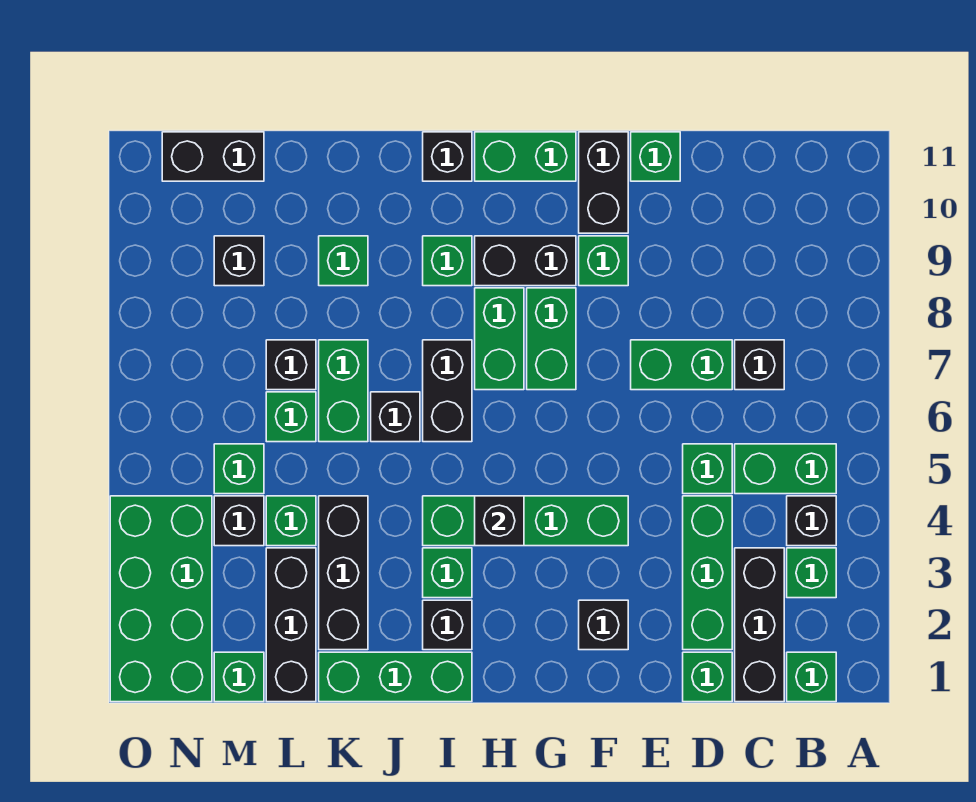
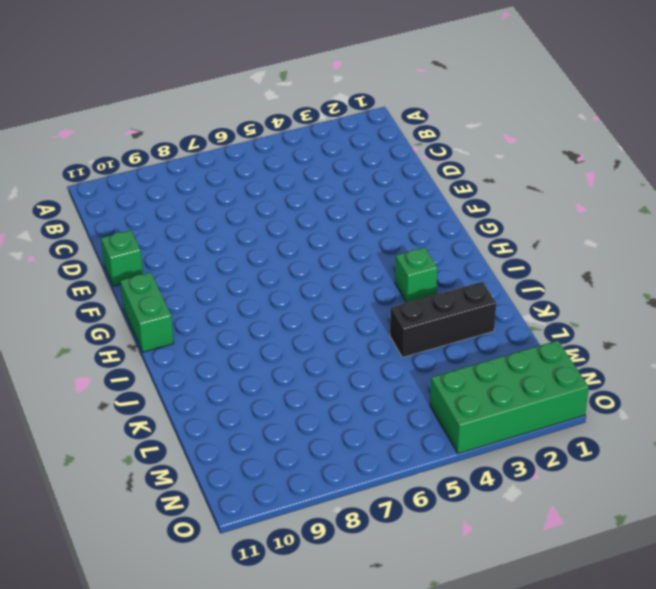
none -> green brick B1 level 1
none -> green brick B3 level 1
none -> black brick B4 level 1
none -> green brick B5:C5 level 1

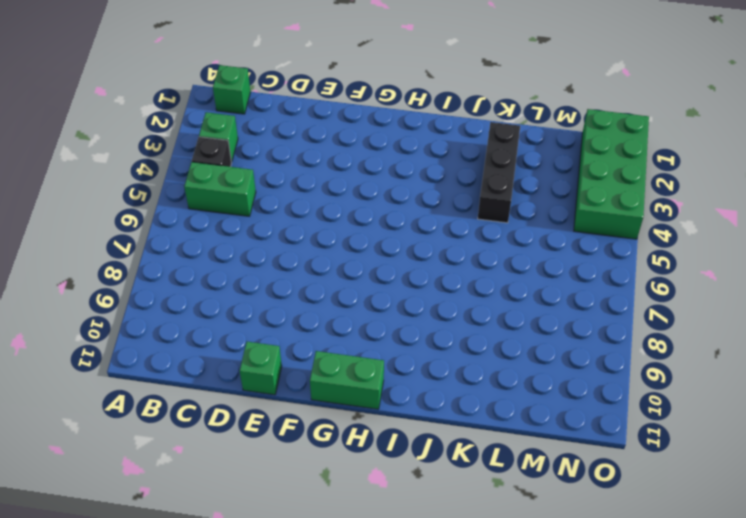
none -> black brick C1:C3 level 1
none -> black brick C7 level 1
none -> green brick D1 level 1
none -> green brick D2:D4 level 1

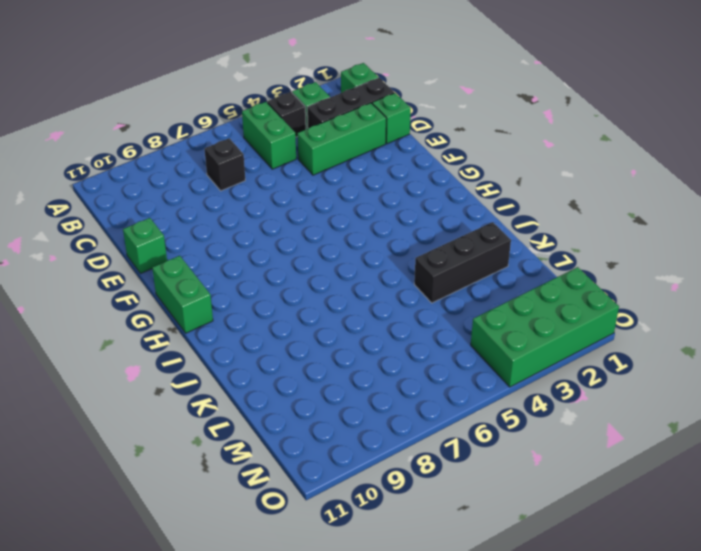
none -> green brick D5 level 1
none -> green brick D7:E7 level 1
none -> black brick F2 level 1
none -> green brick F4:I4 level 1

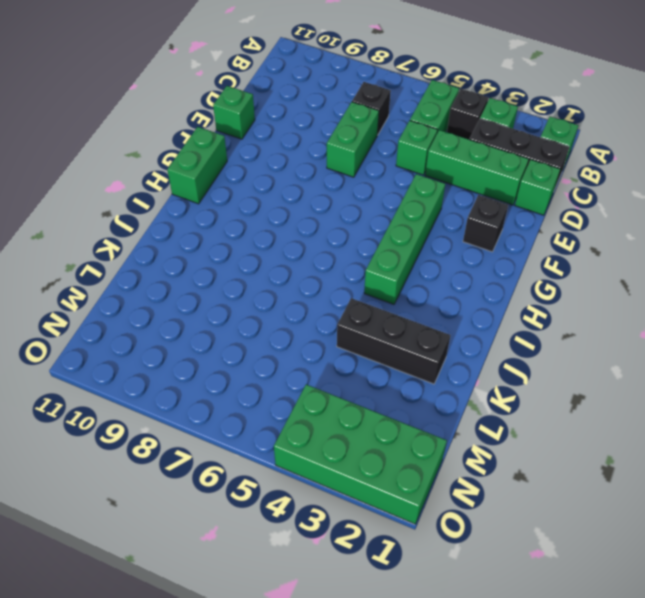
none -> green brick F9 level 1
none -> black brick F10:F11 level 1
none -> green brick G7:G8 level 1
none -> black brick G9:H9 level 1

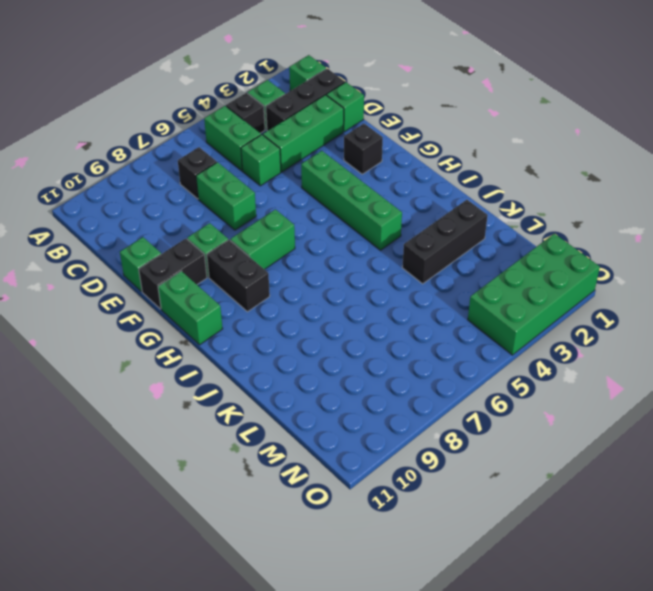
none -> green brick H7:H8 level 1
none -> green brick I1:K1 level 1
none -> black brick I2 level 1
none -> green brick I3 level 1

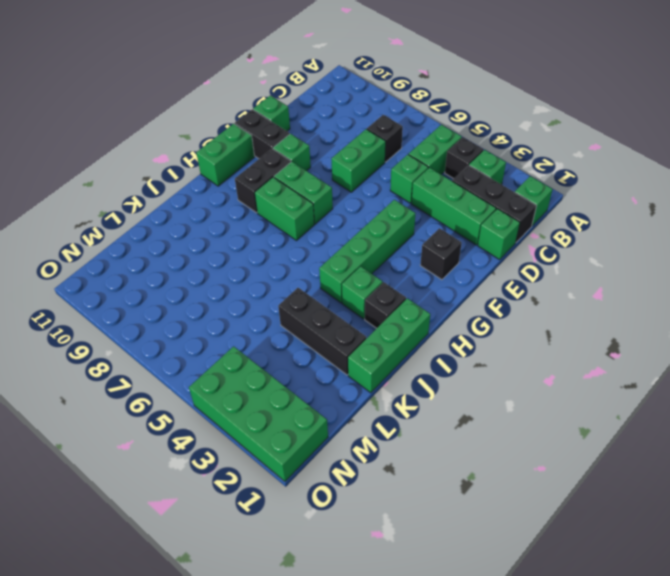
none -> black brick I6:I7 level 1
none -> green brick I9 level 1
none -> black brick I11 level 1
none -> black brick J6 level 1

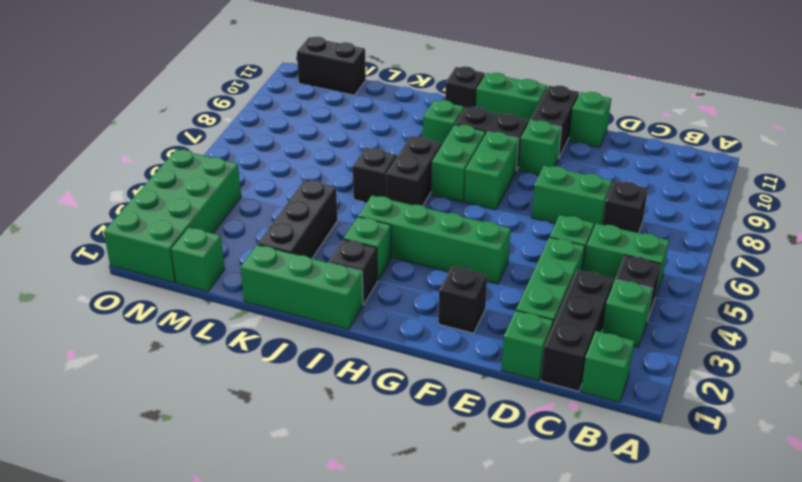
none -> green brick K6:K7 level 1
none -> green brick K9 level 1
none -> black brick L1:L3 level 1
none -> green brick L4 level 1

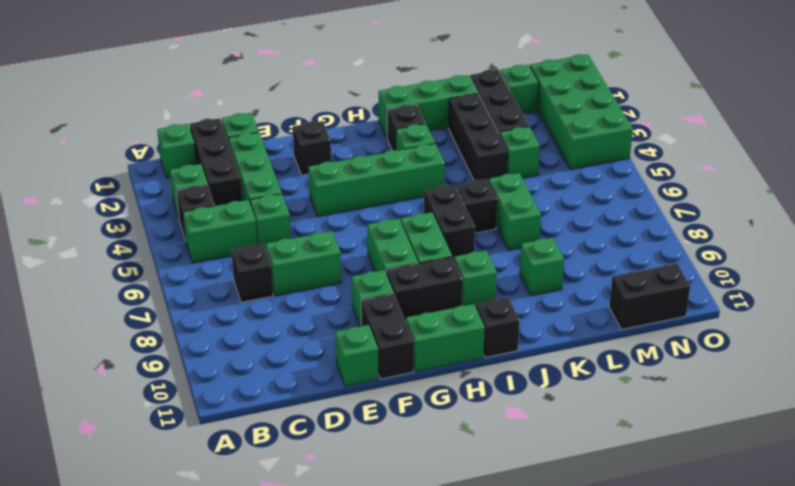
none -> green brick L6 level 1
none -> black brick L7 level 1
none -> black brick M4 level 1
none -> green brick M5 level 1

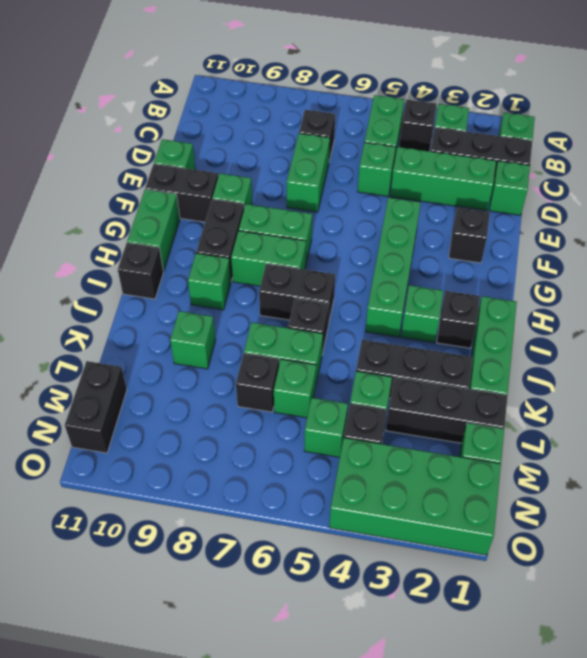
none -> black brick M9 level 1
none -> black brick H4 level 2

